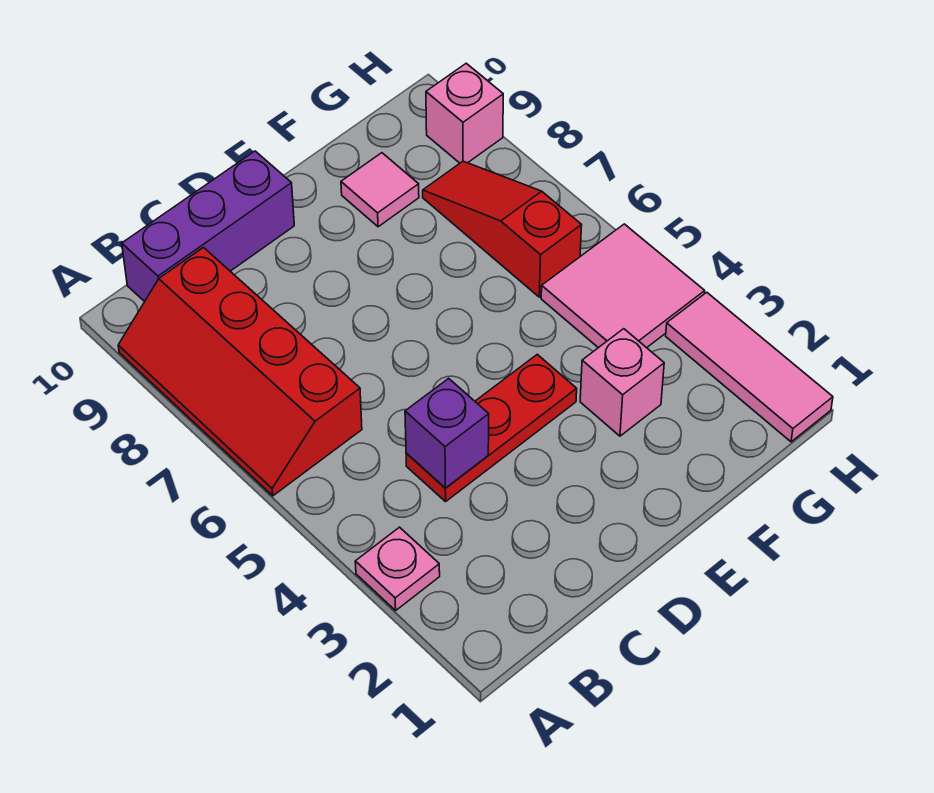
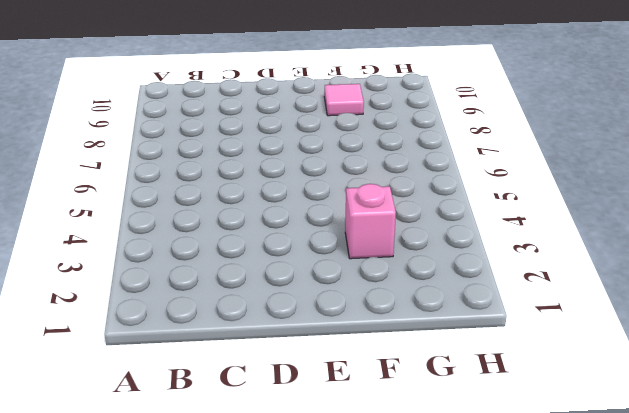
none -> pink plate A3 level 1
none -> red slope A6:B9 level 1 top B

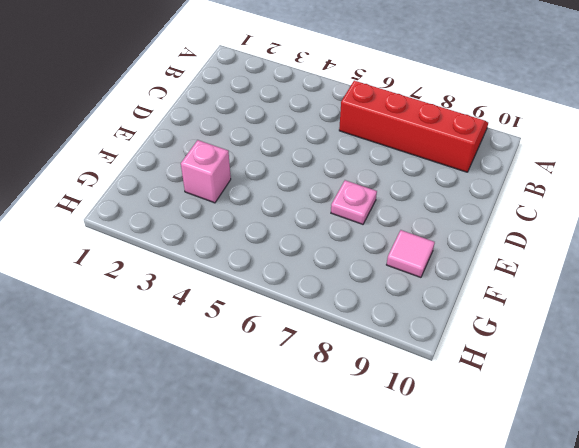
pink plate E7 level 1 -> pink plate A3 level 1
none -> purple brick B10:D10 level 1
none -> red plate C4:E4 level 1

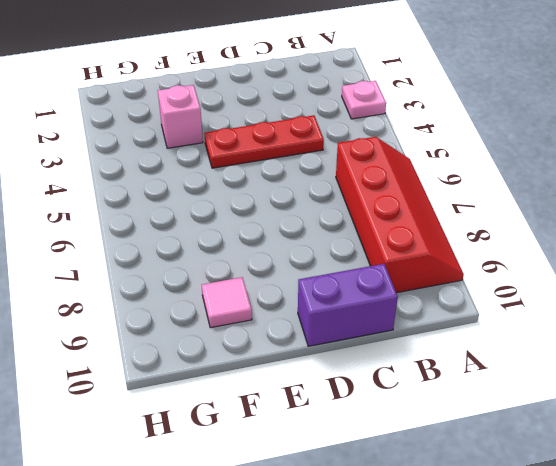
purple brick C10:D10 level 1 -> purple brick B10:D10 level 1
none -> pink tile G4:H5 level 1
none -> red slope G6:G8 level 1 top 6

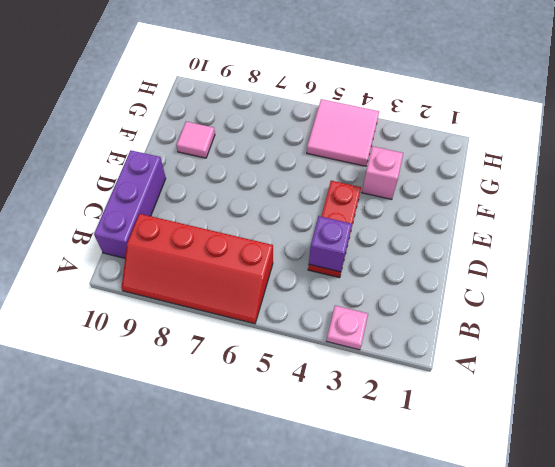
none -> red slope G6:G8 level 1 top 6
none -> pink tile H1:H3 level 1

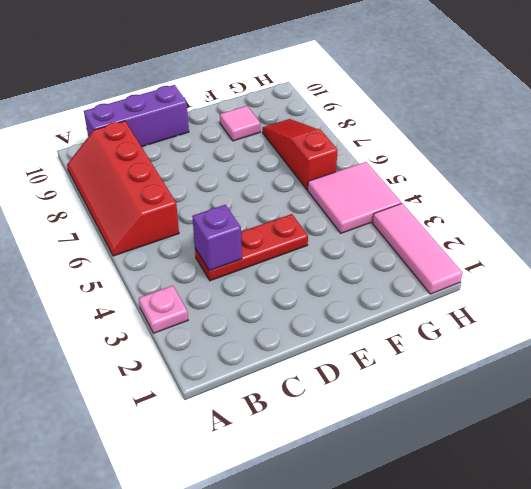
none -> pink brick F3 level 1
none -> pink brick H9 level 1

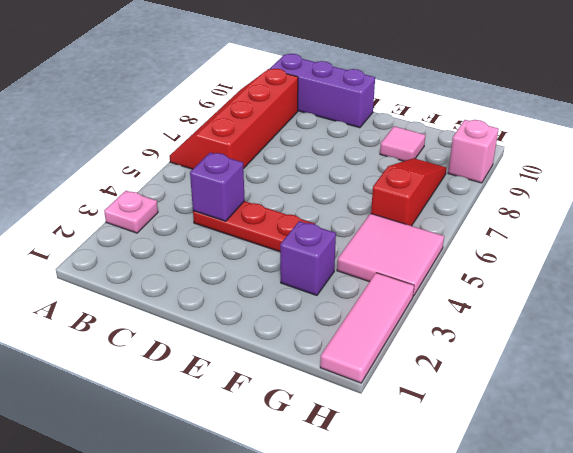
purple brick F3 level 1 -> pink brick F3 level 1

